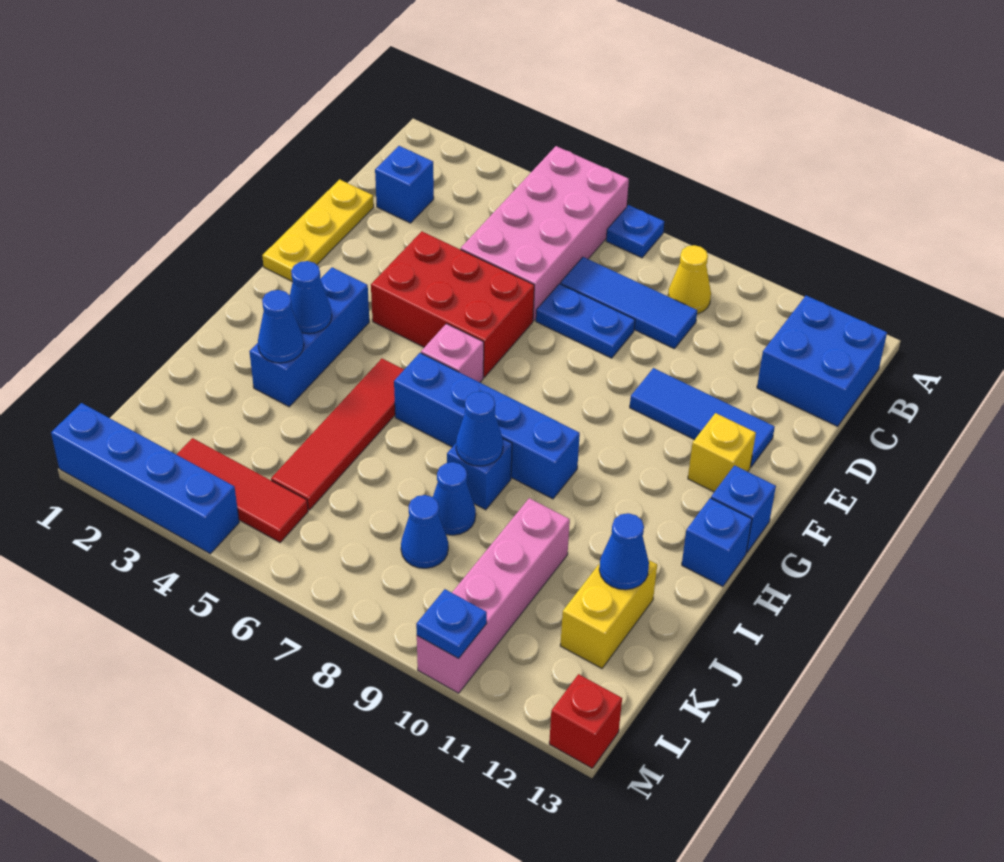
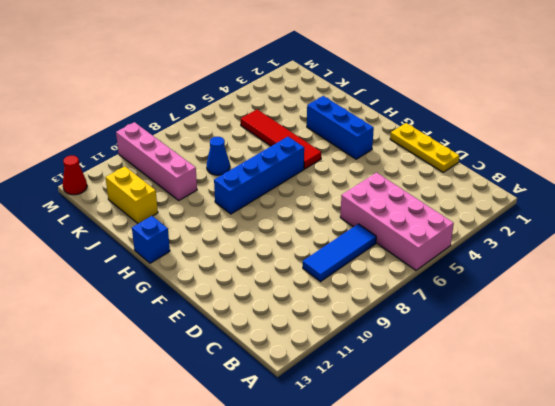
red cone M13 level 1 -> red brick M13 level 1
none -> blue plate A7 level 1
none -> yellow cone B9 level 1
none -> blue brick B12:C13 level 1
none -> blue brick C2 level 1

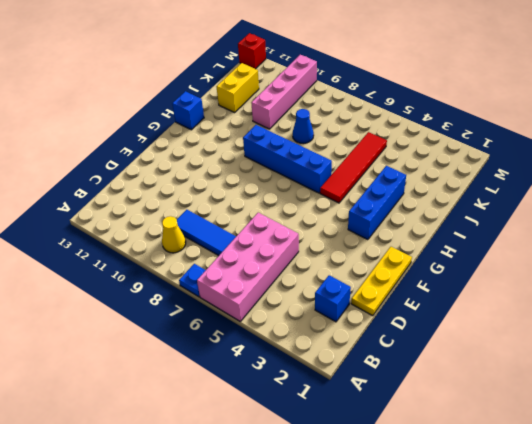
none -> blue brick B12:C13 level 1
none -> blue plate D7:D8 level 1
none -> red brick E4:F6 level 1
none -> blue tile E10:E12 level 1

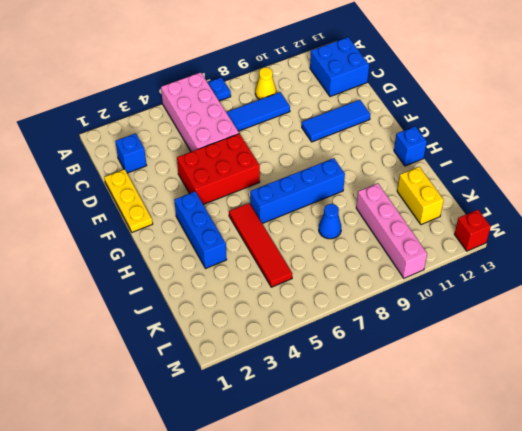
none -> blue plate D7:D8 level 1
none -> yellow brick F12 level 1
none -> pink brick G6 level 1
none -> blue brick G13 level 1

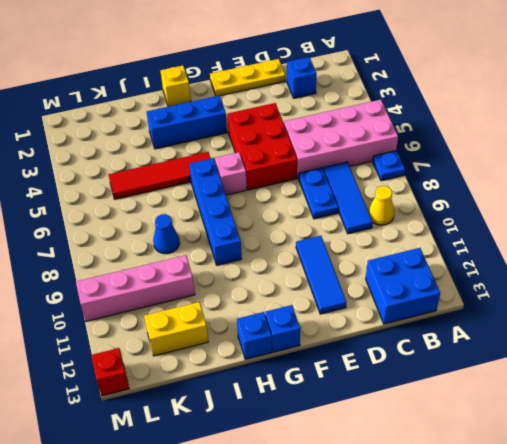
yellow brick H1 level 1 -> yellow brick F12 level 1
none -> blue brick I8 level 1
none -> blue cone K8 level 1
none -> red tile L3:L5 level 1
none -> blue brick M1:M4 level 1

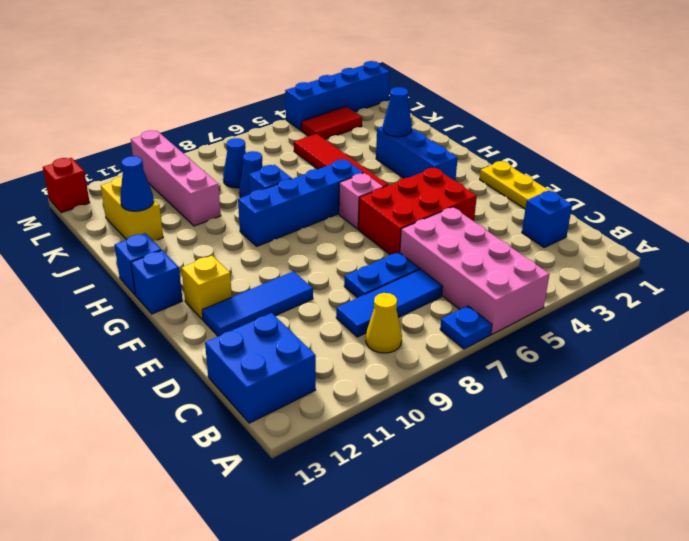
red tile L3:L4 level 1 -> red tile L3:L5 level 1
none -> blue cone H3 level 2
none -> blue cone I8 level 2
none -> blue plate M10 level 2

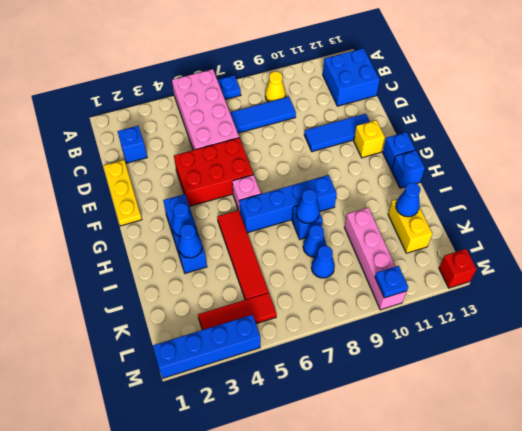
none -> blue plate D7:D8 level 1

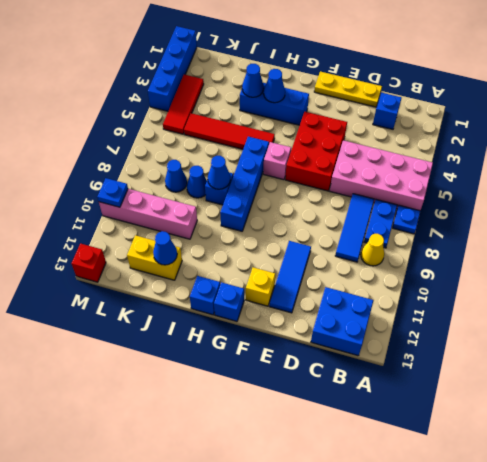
blue plate B7:B8 level 1 -> blue plate D7:D8 level 1

